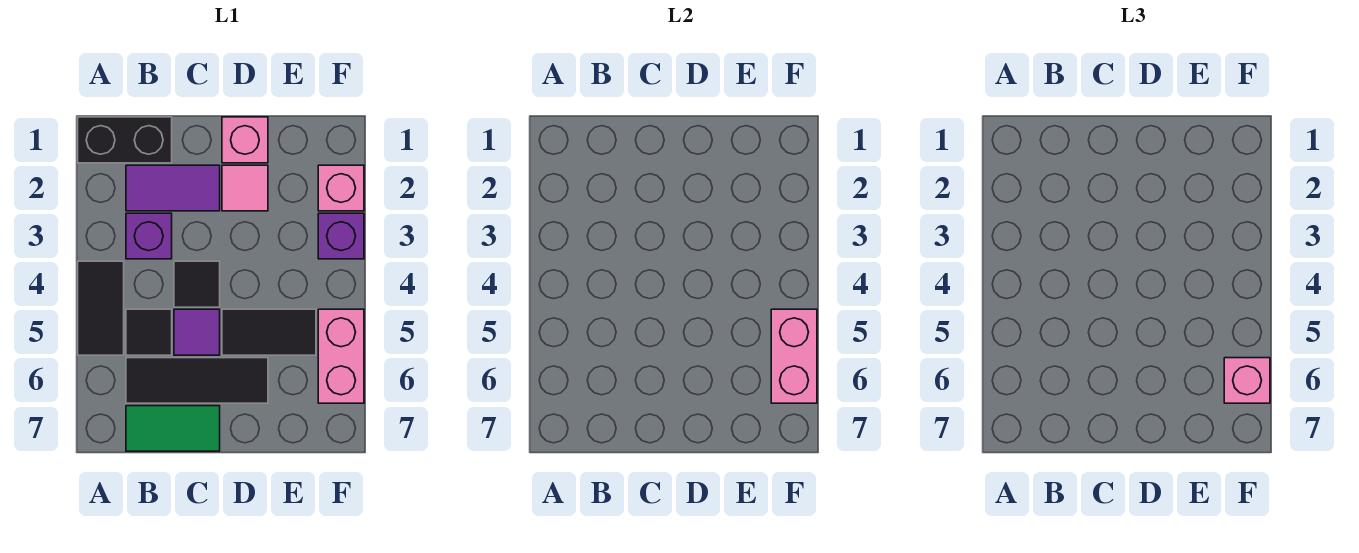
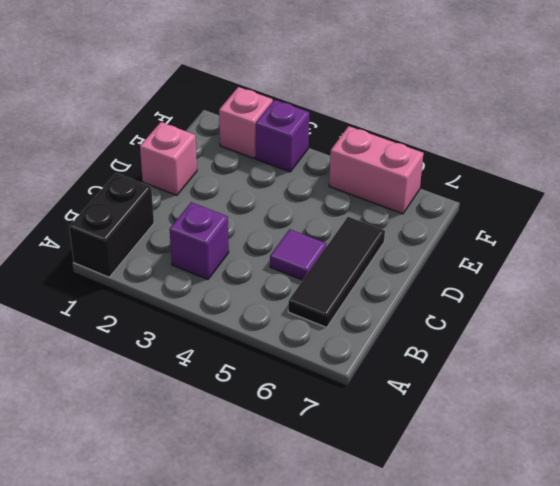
none -> black tile A4:A5 level 1
none -> purple tile B2:C2 level 1
none -> black tile B5 level 1

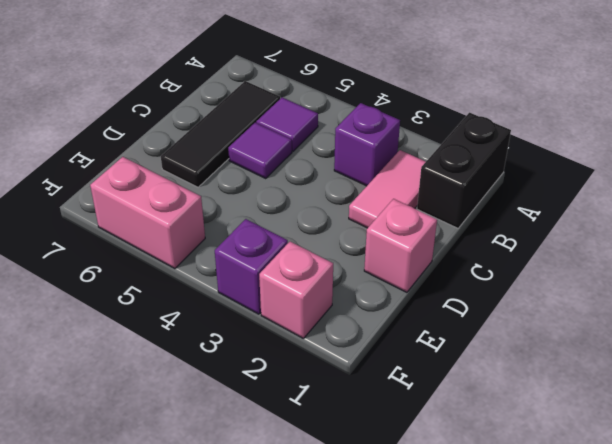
pink tile B2:C2 level 1 -> purple tile B2:C2 level 1
purple tile B5 level 1 -> black tile B5 level 1
none -> black tile A4:A5 level 1
none -> green tile B7:C7 level 1
none -> black tile C4 level 1

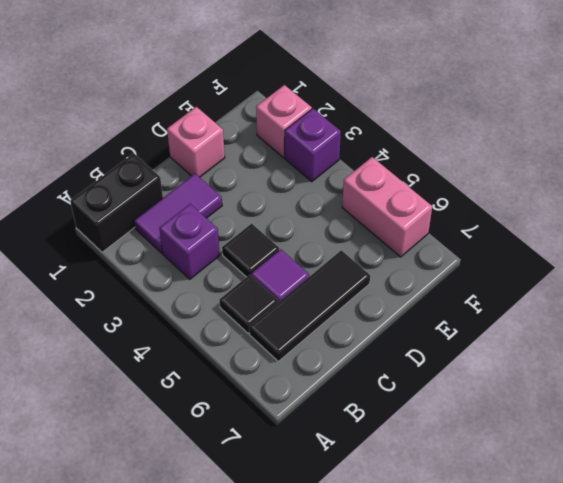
none -> black tile A4:A5 level 1
none -> green tile B7:C7 level 1
none -> pink tile D2 level 1

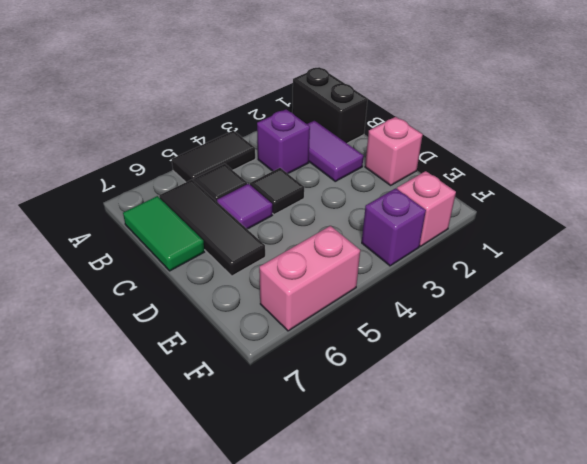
none -> pink tile D2 level 1
none -> black tile D5:E5 level 1
none -> pink brick F5:F6 level 2

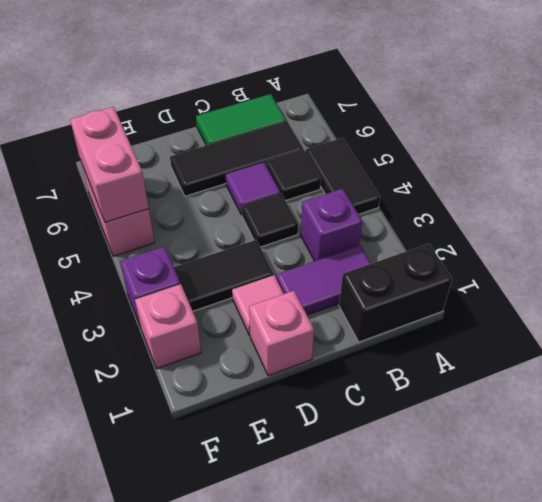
black tile D3:E3 level 1 -> black tile D5:E5 level 1
none -> pink brick F6 level 3

